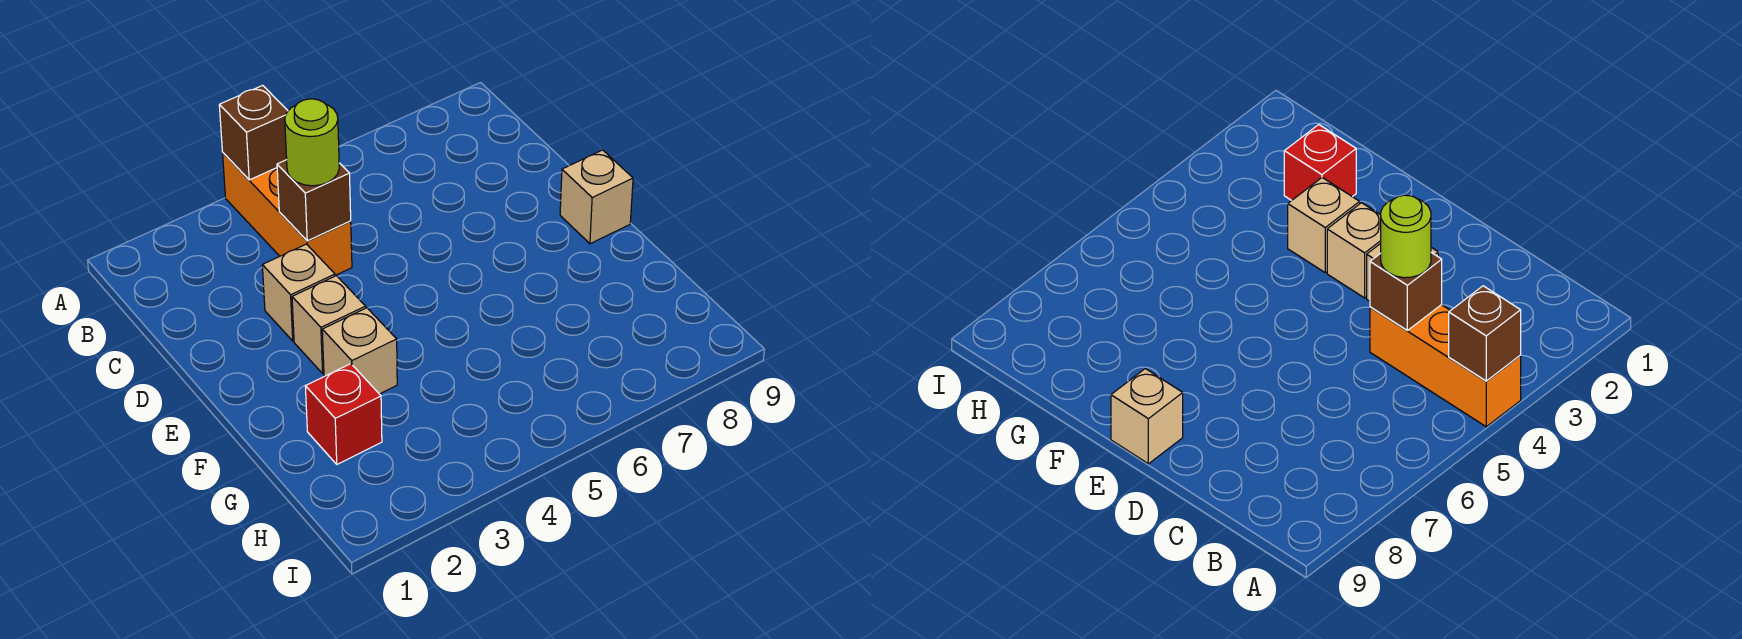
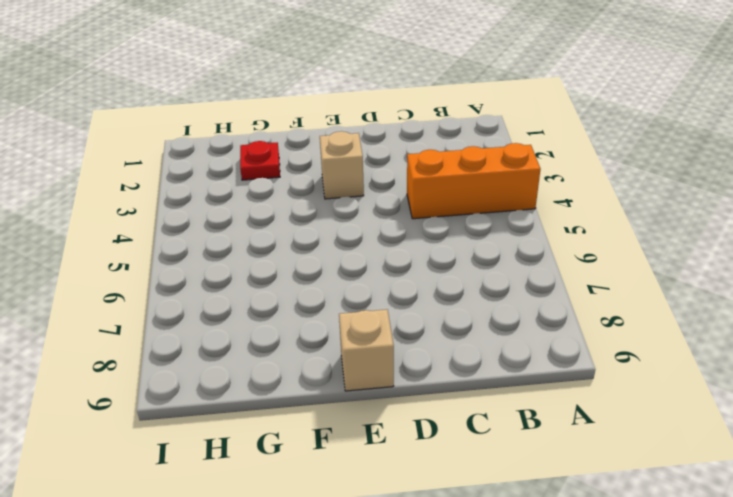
red plate G2 level 1 -> red brick G2 level 1
none -> tan brick D3 level 1
none -> tan brick F3 level 1

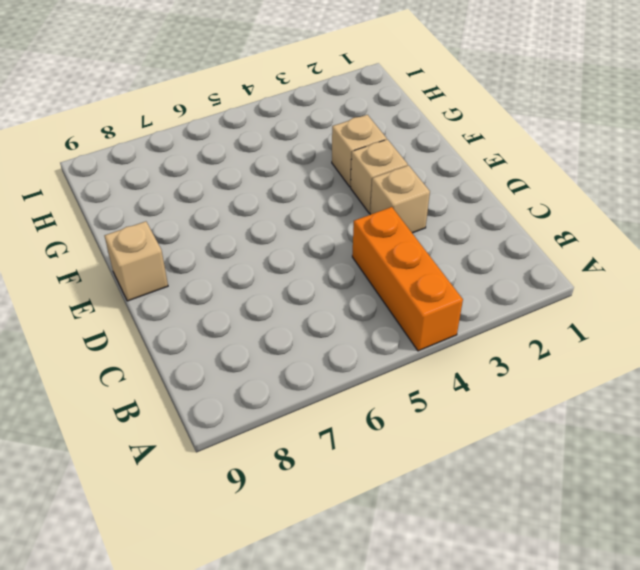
none -> red brick G2 level 1
none -> brown brick A4 level 2

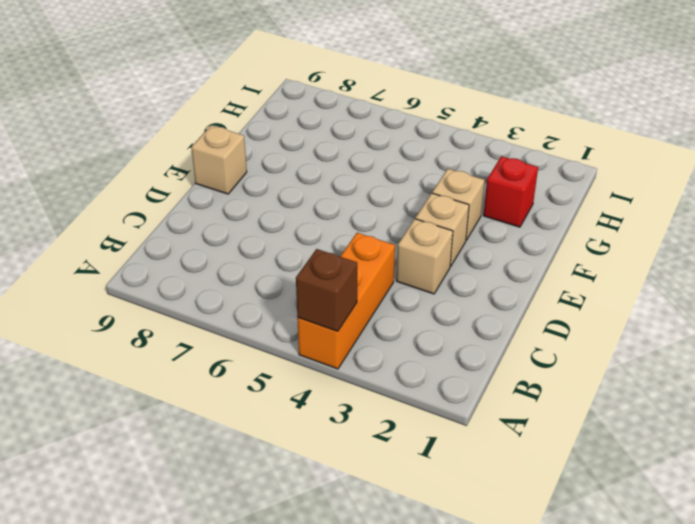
none -> brown brick C4 level 2
none -> lime round brick C4 level 3

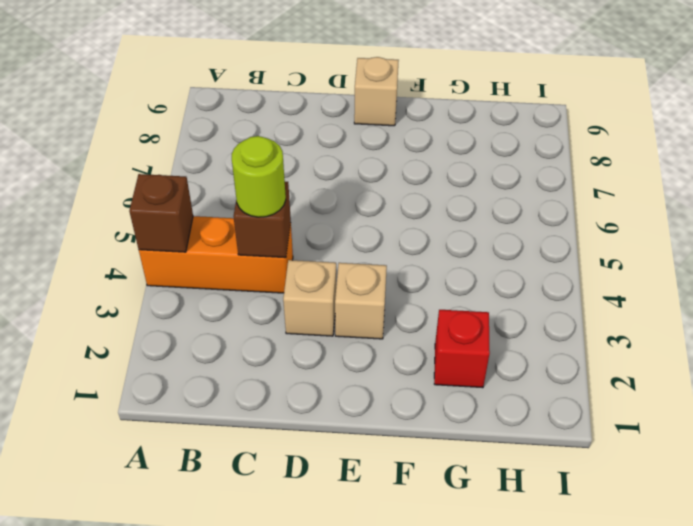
none -> tan brick F3 level 1

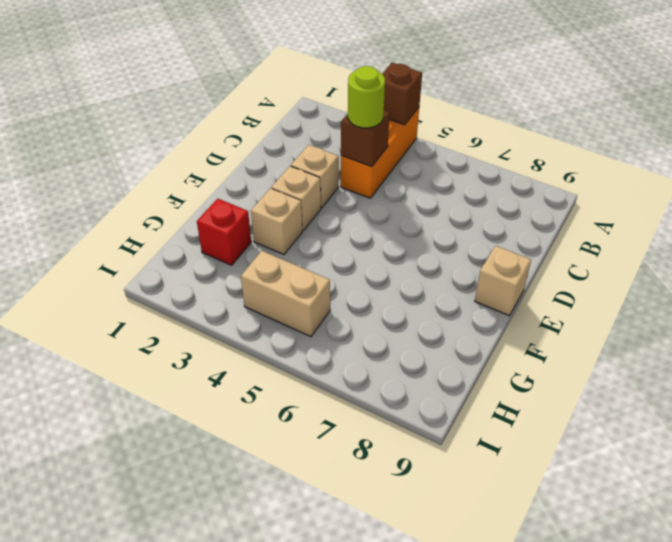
tan brick H4:H5 level 1 -> none

